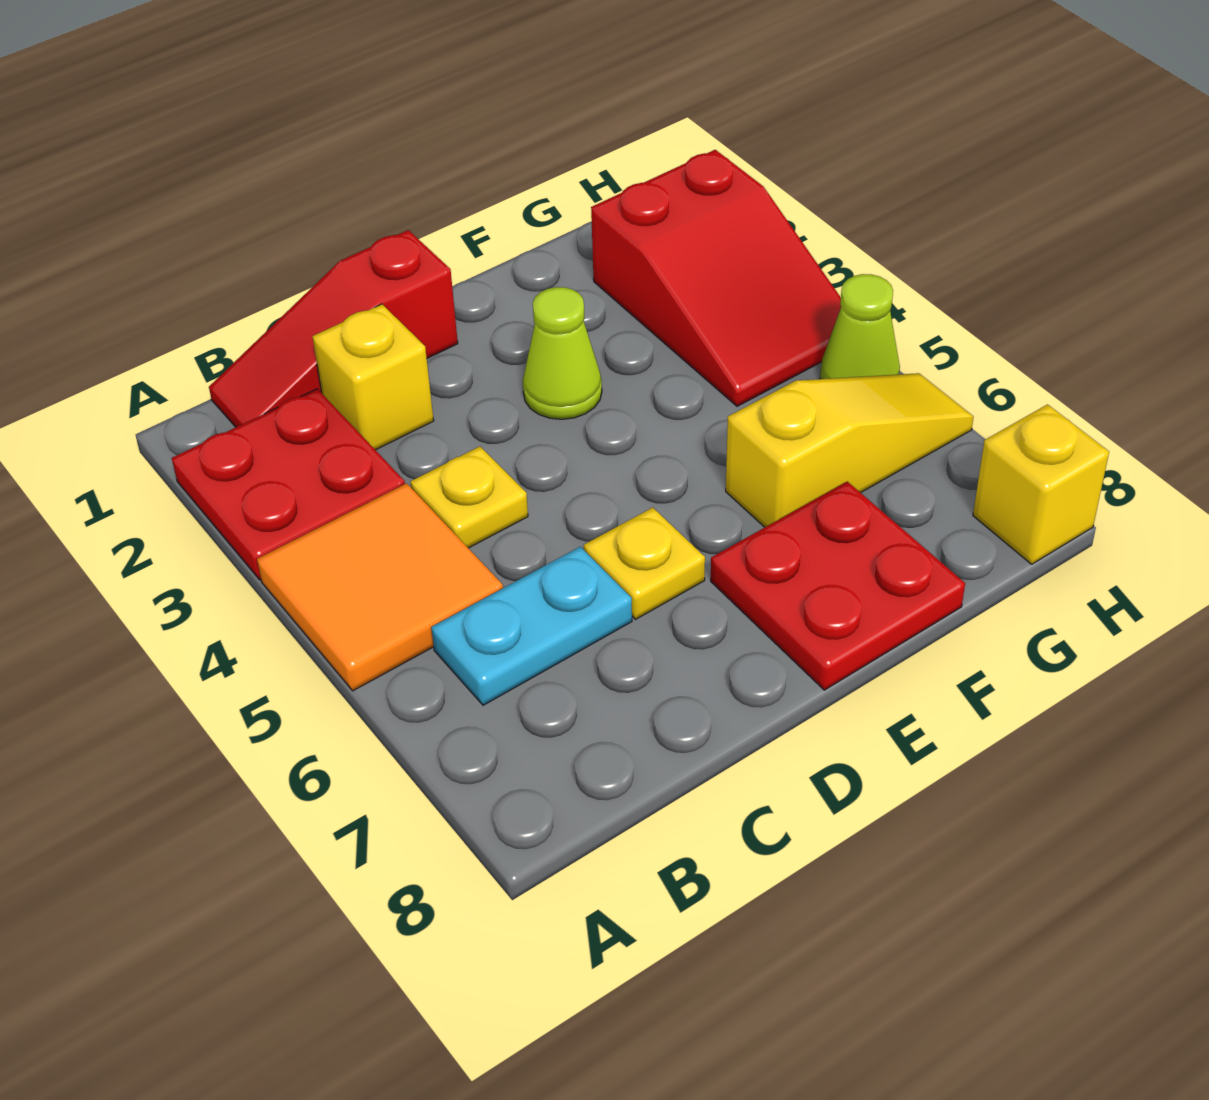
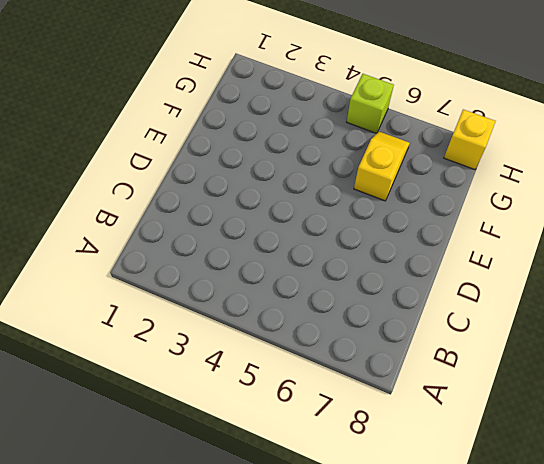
yellow slope F6:G6 level 1 top F -> yellow slope F6:H6 level 1 top F
lime brick H5 level 1 -> lime cone H5 level 1
none -> red plate A2:B3 level 1
none -> orange tile A4:B5 level 1
none -> red slope B1:D1 level 1 top D

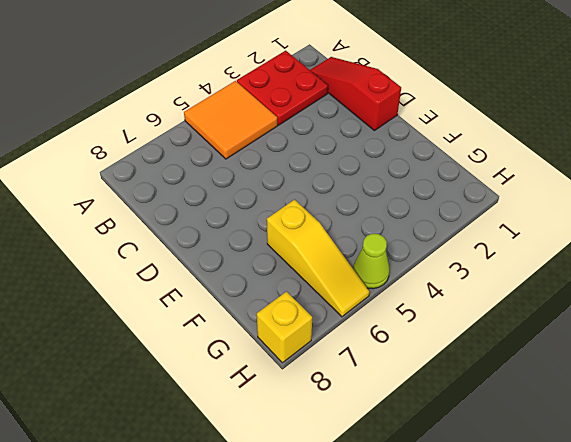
none -> cyan plate B6:C6 level 1
none -> yellow brick C2 level 1
none -> yellow plate C4 level 1

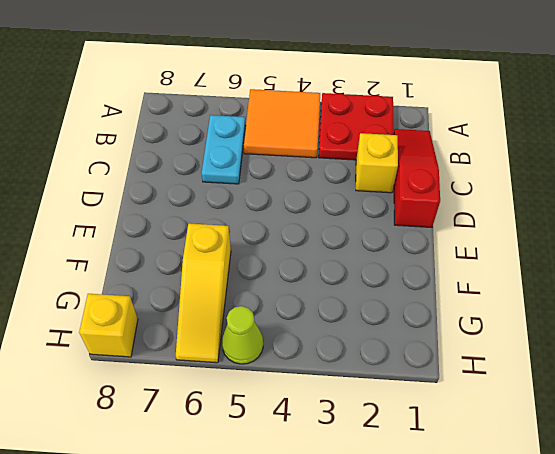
none -> yellow plate C4 level 1
none -> yellow plate D6 level 1
none -> lime cone E3 level 1

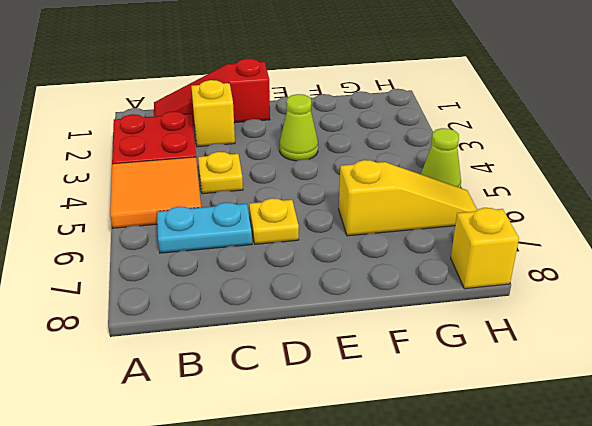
none -> red plate E7:F8 level 1
none -> red slope G2:H4 level 1 top 2

